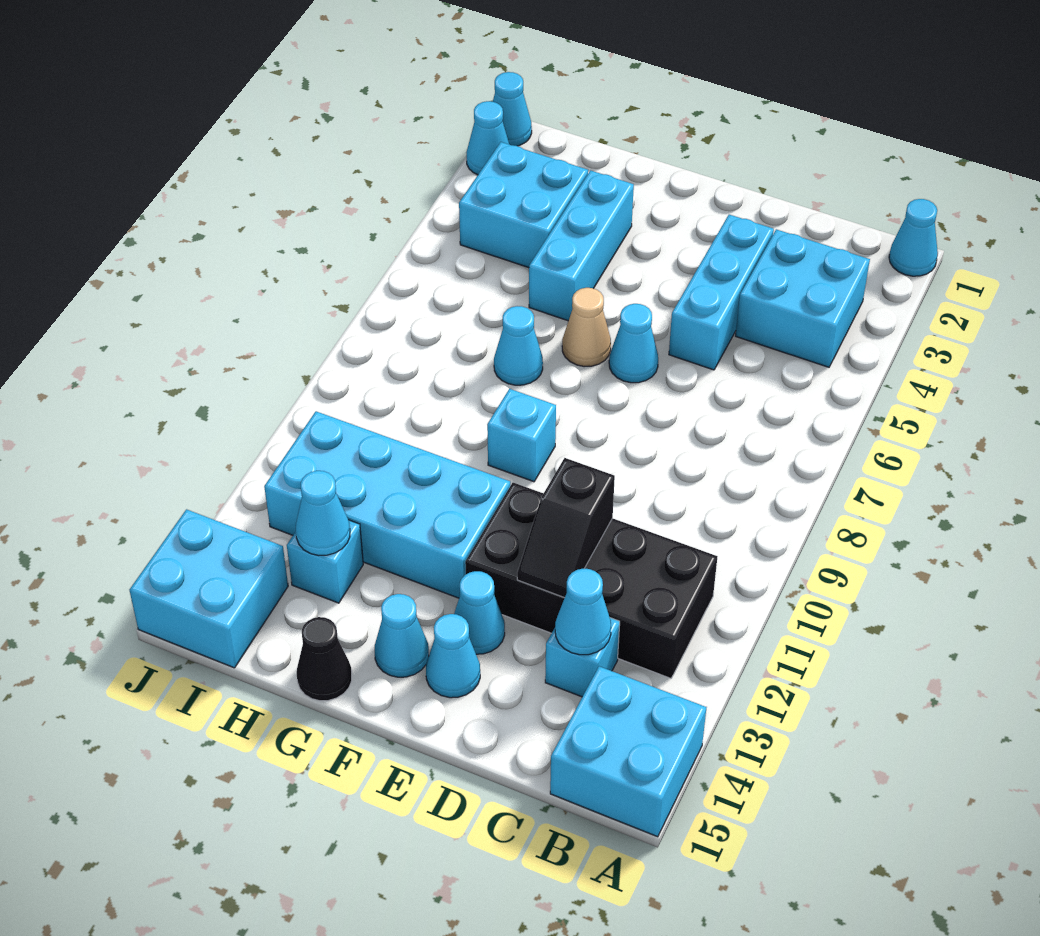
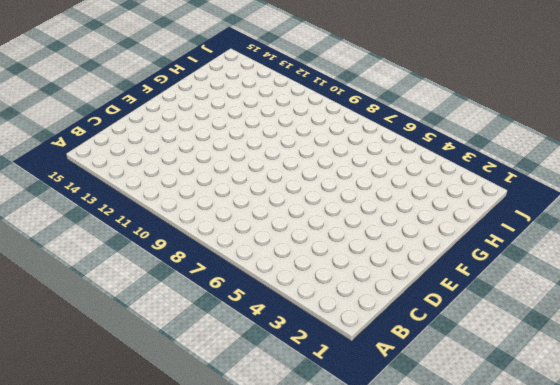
none -> cyan cone A1 level 1
none -> cyan brick A14:B15 level 1
none -> cyan brick B3:C4 level 1

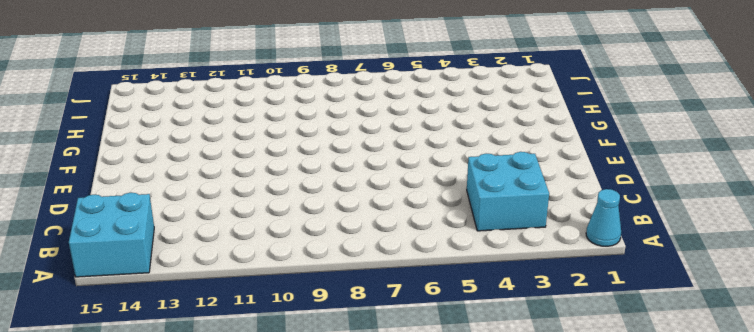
none -> black brick B11:E12 level 1
none -> cyan brick C13 level 1
none -> cyan brick D3:D5 level 1

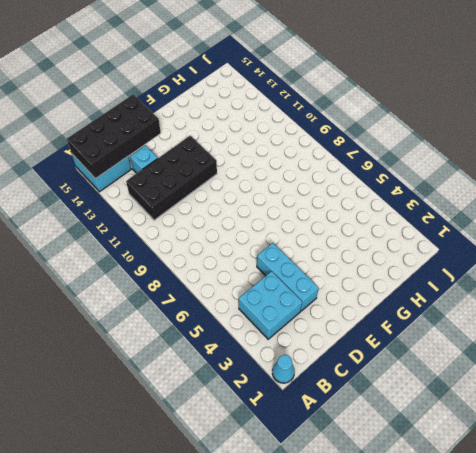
black brick A14:D15 level 2 -> none
none -> cyan cone E6 level 1
none -> cyan cone E13 level 1
none -> cyan cone E14 level 1

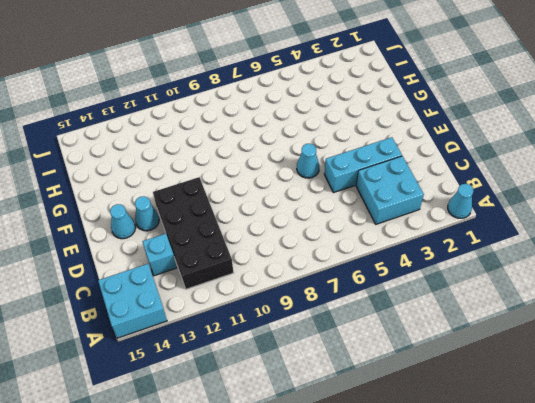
none -> tan cone F6 level 1
none -> cyan brick F9 level 1
none -> cyan brick F11:I12 level 1

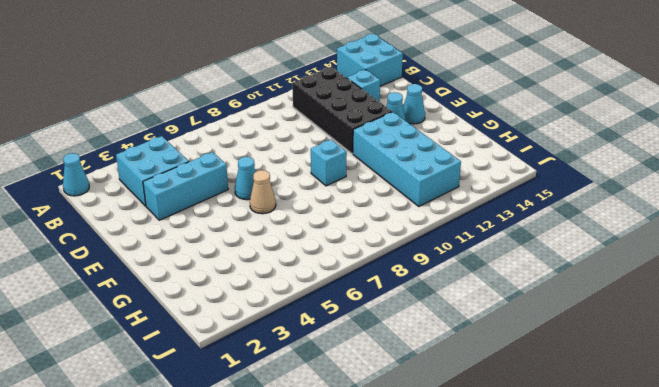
none -> cyan cone F14 level 1
none -> cyan brick G3:G5 level 1
none -> cyan cone G7 level 1

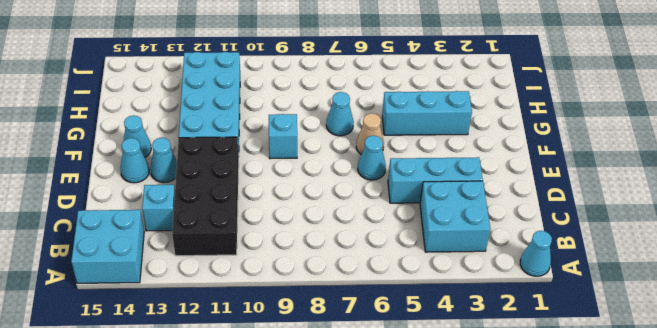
none -> black cone G15 level 1
none -> cyan brick H3:I4 level 1
none -> cyan brick H13 level 1

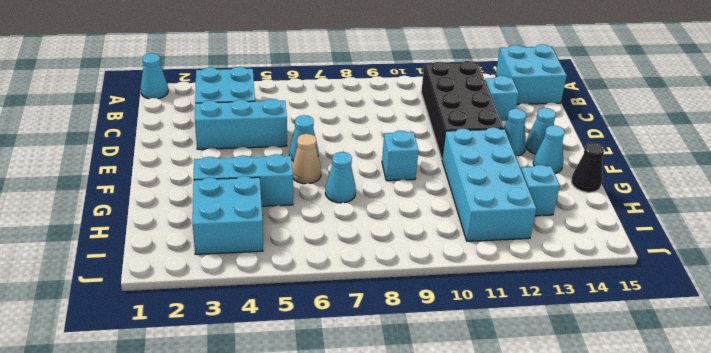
none -> cyan brick I14:J15 level 1
none -> cyan cone J1 level 1
none -> cyan cone J2 level 1

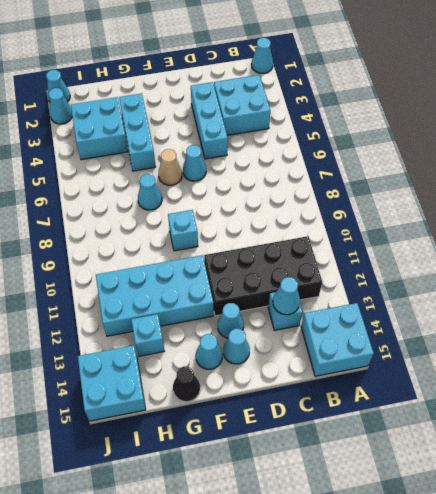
none -> black slope D11:D12 level 2 top 11
none -> cyan cone H13 level 2

